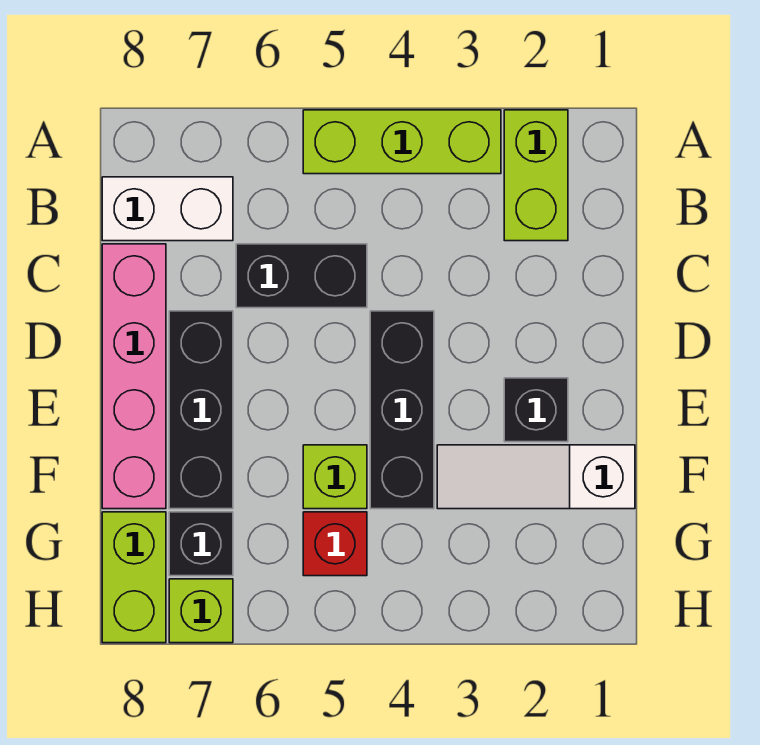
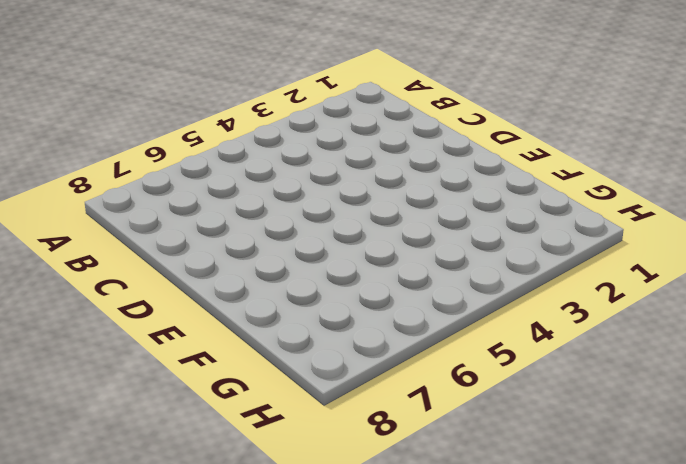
none -> lime brick A2:B2 level 1
none -> lime brick A3:A5 level 1
none -> white brick B7:B8 level 1

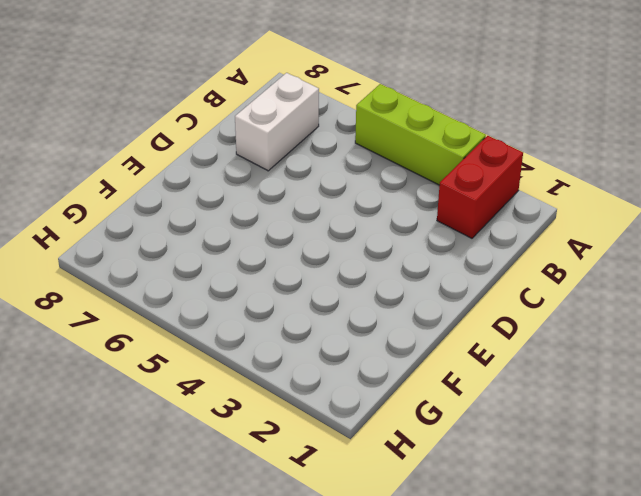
red brick A2:B2 level 1 -> lime brick A2:B2 level 1
white brick B7:C7 level 1 -> white brick B7:B8 level 1
none -> black brick C5:C6 level 1
none -> pink brick C8:F8 level 1
none -> black brick D4:F4 level 1

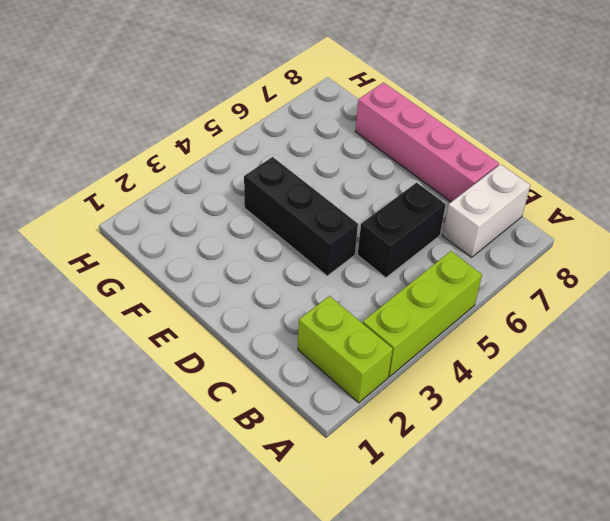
none -> black brick D7:F7 level 1
none -> black brick E2 level 1
none -> white slope F1:F3 level 1 top 1

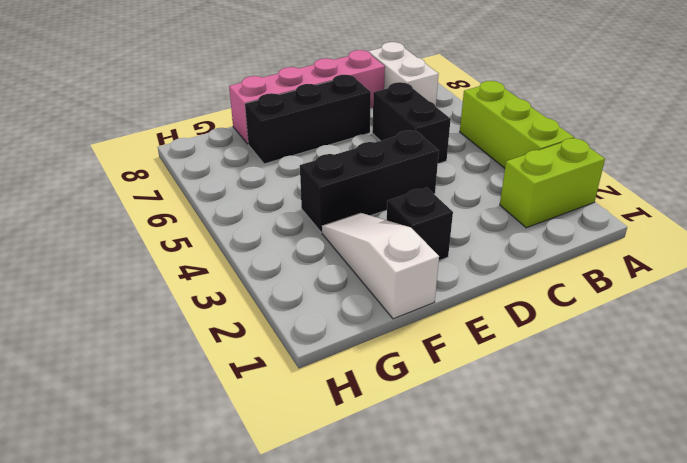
none -> lime brick F5 level 1
none -> red brick G5 level 1
none -> black brick G7 level 1

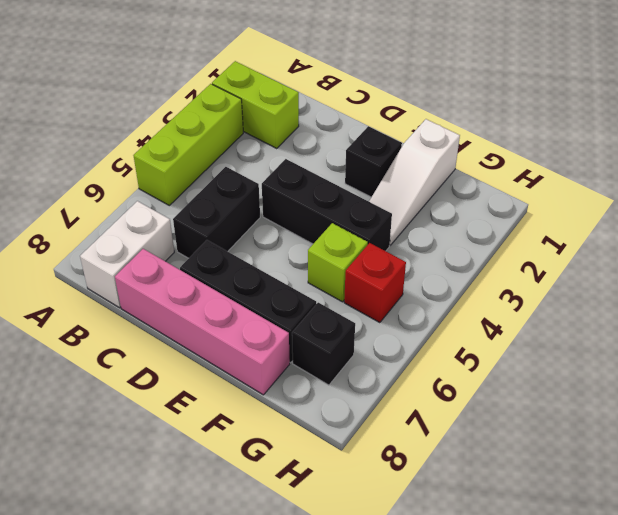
none -> lime brick G8:H8 level 1
none -> lime brick H7 level 1

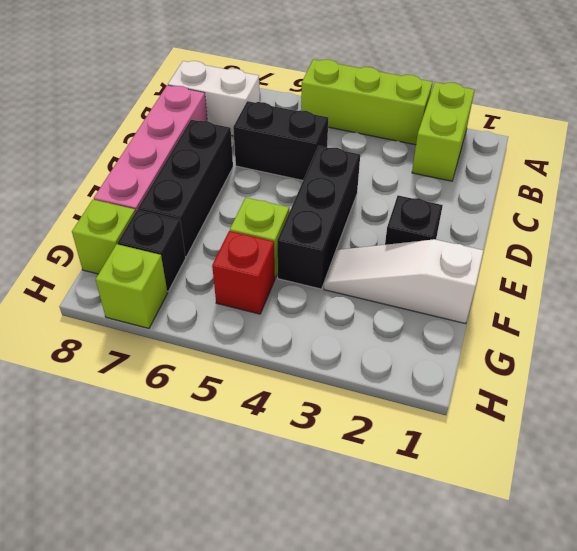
lime brick G8 level 1 -> lime brick G8:H8 level 1

